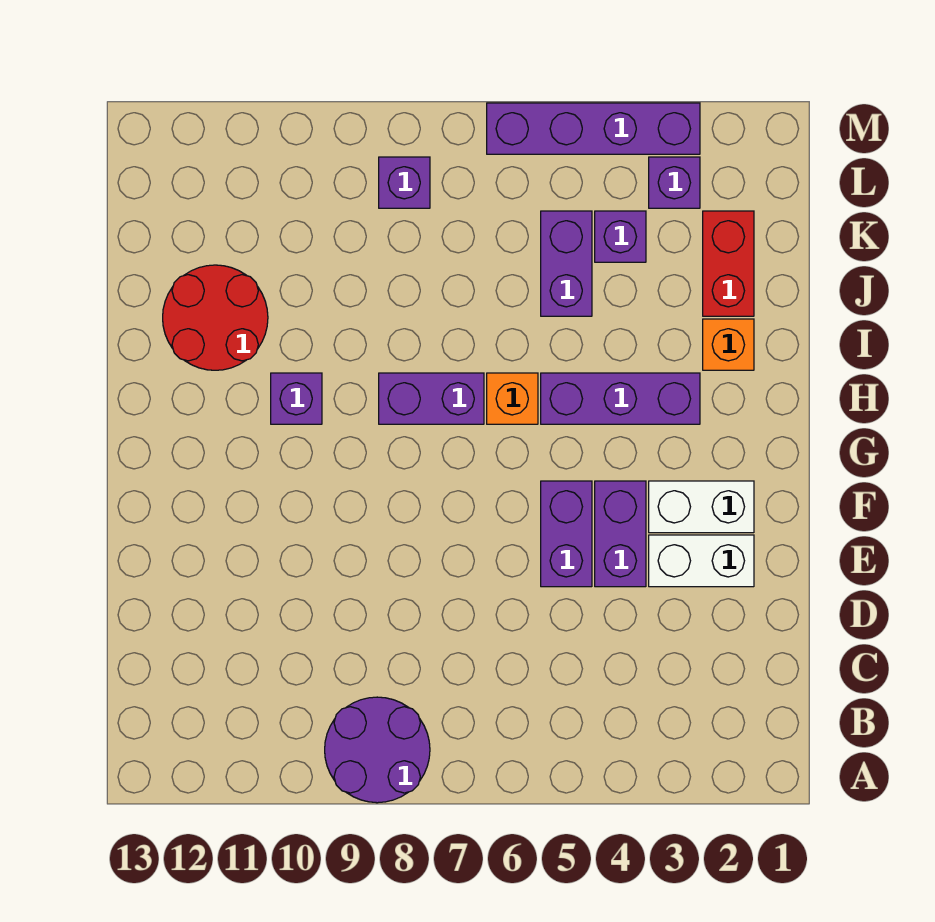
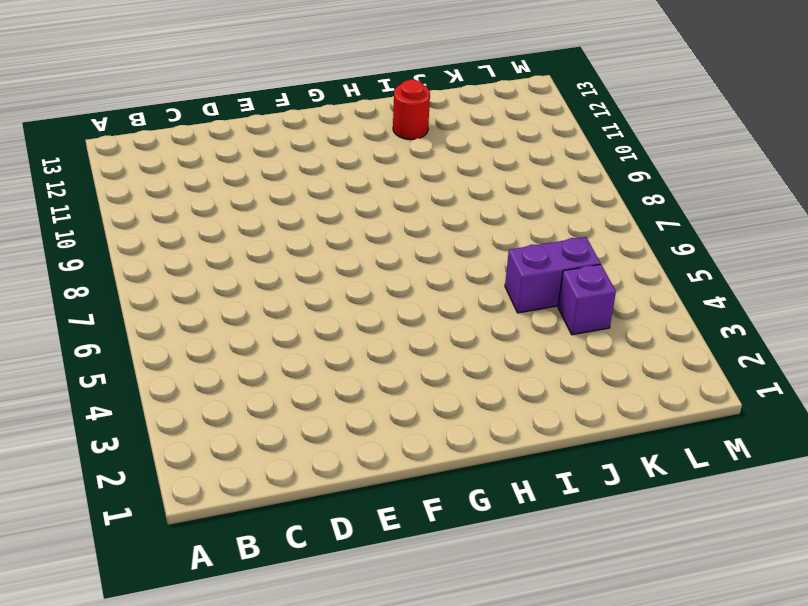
red round brick I12 level 1 -> red round brick I11:J12 level 1
none -> purple round brick A8:B9 level 1
none -> white brick E2:E3 level 1
none -> purple brick E4:F4 level 1

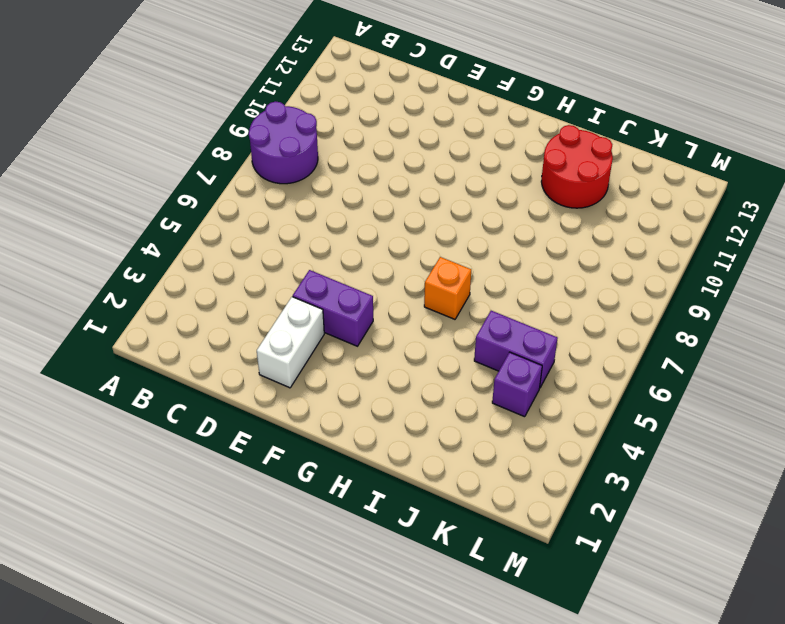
none -> purple brick E5:F5 level 1
none -> white brick F2:F3 level 1
none -> purple brick H3:H5 level 1

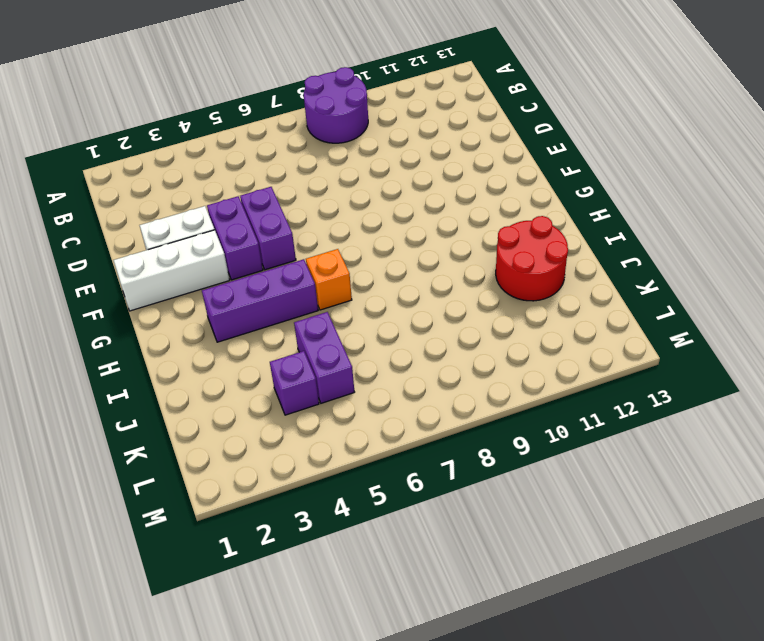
white brick F1:F3 level 1 -> white brick F2:F3 level 1
none -> purple brick H7:H8 level 1
none -> purple brick H10 level 1
none -> orange brick I2 level 1

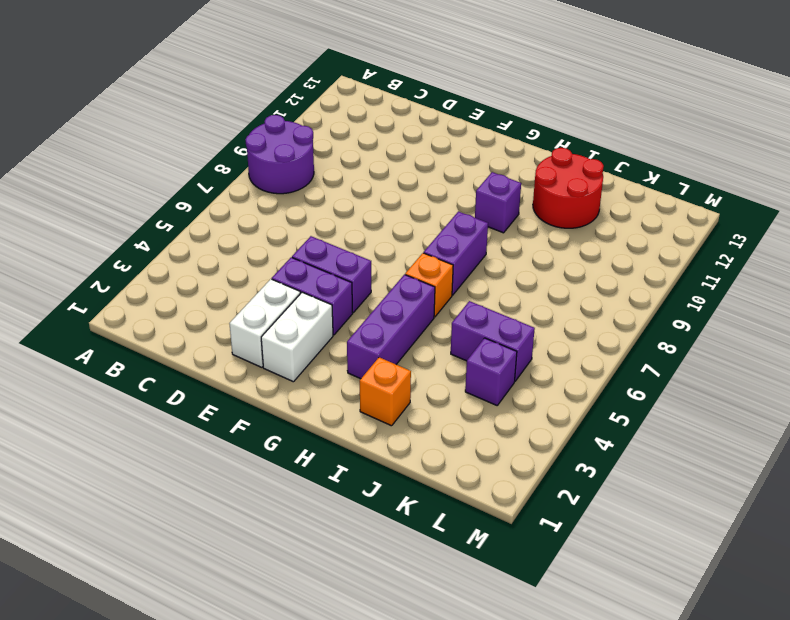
none -> red brick J2:K2 level 1
none -> purple brick L3 level 1
none -> purple brick L8 level 1

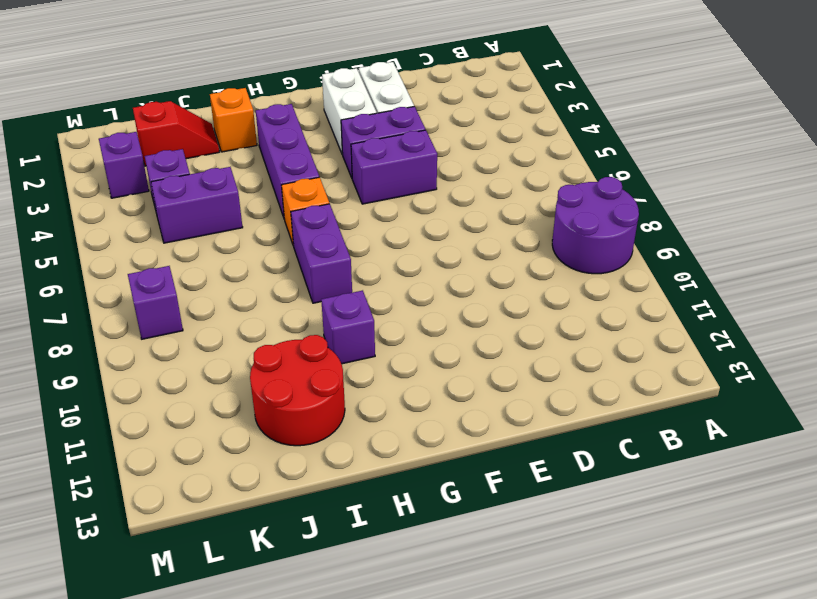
red slope J2:K2 level 1 top K -> red brick J2:K2 level 1
none -> purple brick M3:M6 level 1

